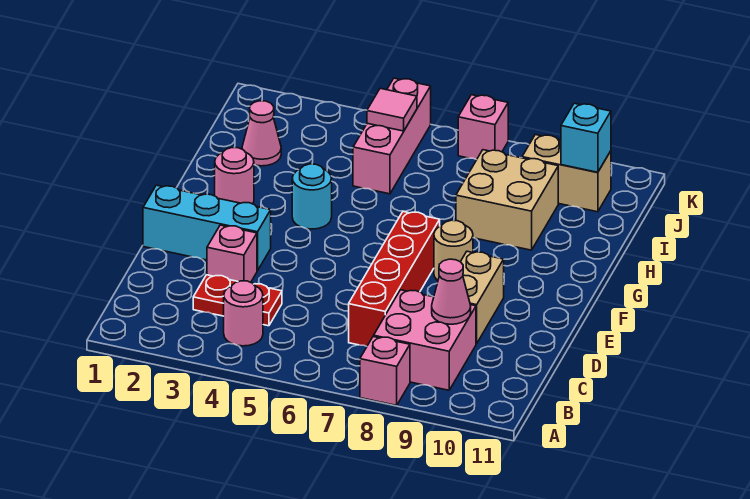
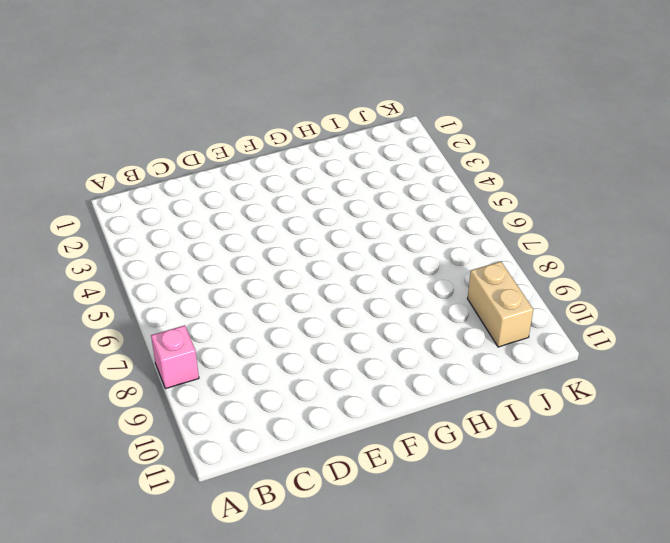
none -> pink round brick B4 level 1
none -> pink brick B8:C9 level 1
none -> red plate C3:C4 level 1

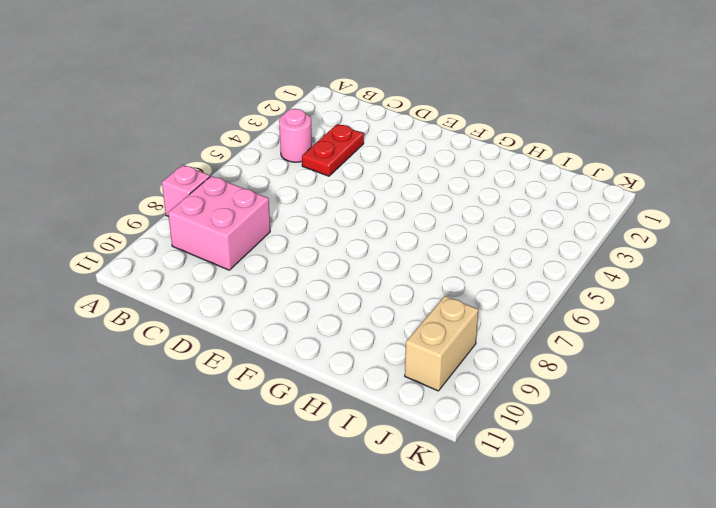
none -> red brick C7:F7 level 1
none -> pink brick D3 level 1
none -> tan brick D9:E9 level 1

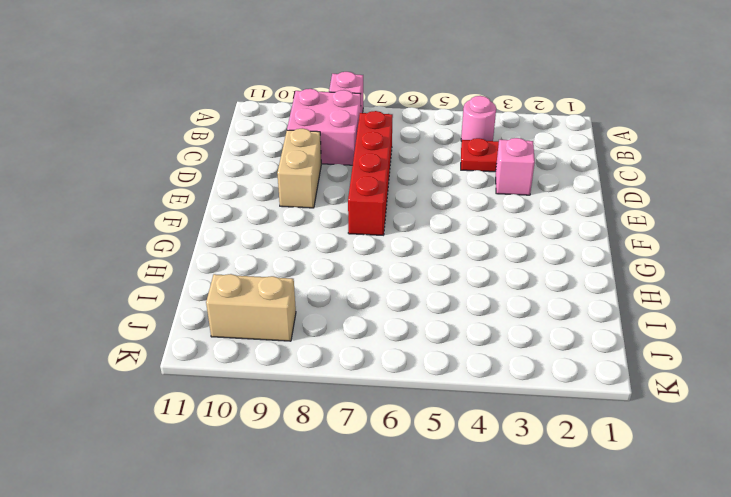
none -> cyan brick E1:E3 level 1
none -> tan round brick F8 level 1
none -> pink round brick G2 level 1

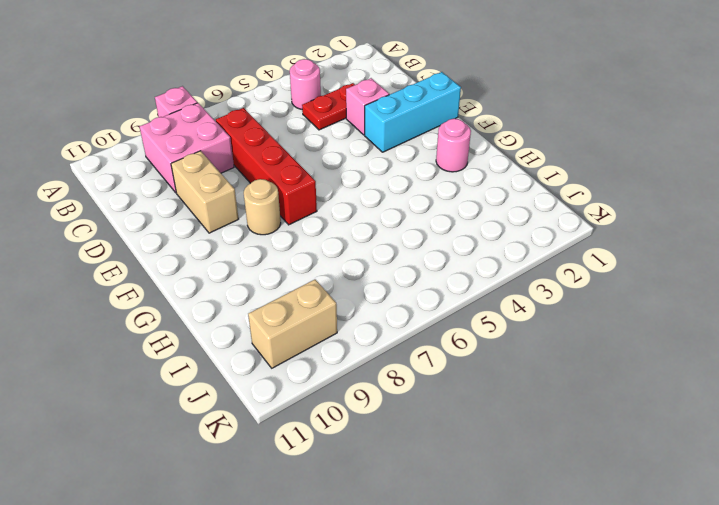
none -> cyan round brick G4 level 1
none -> tan brick H8:I9 level 1
none -> pink cone I2 level 1

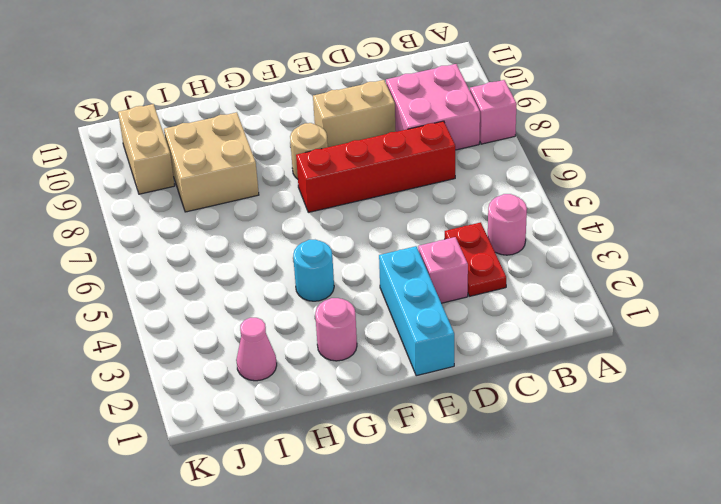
none -> pink brick I5:K5 level 1
none -> pink brick K7 level 1
none -> pink cone C9 level 2

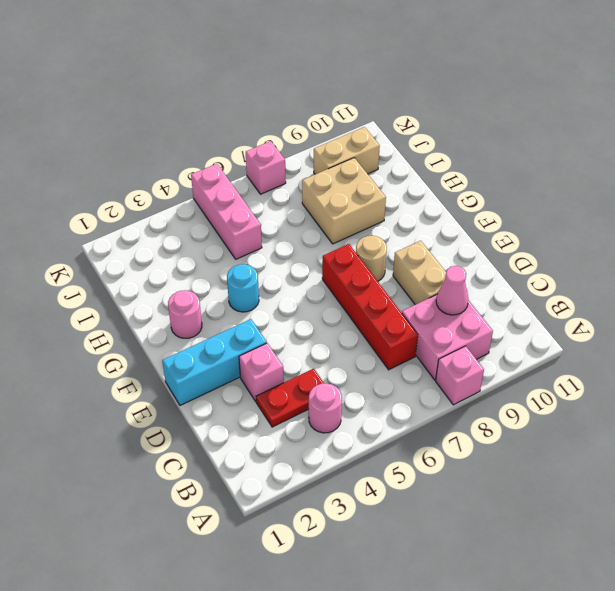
none -> pink cone I2 level 1
none -> pink tile J5 level 2
none -> cyan brick J10 level 2

